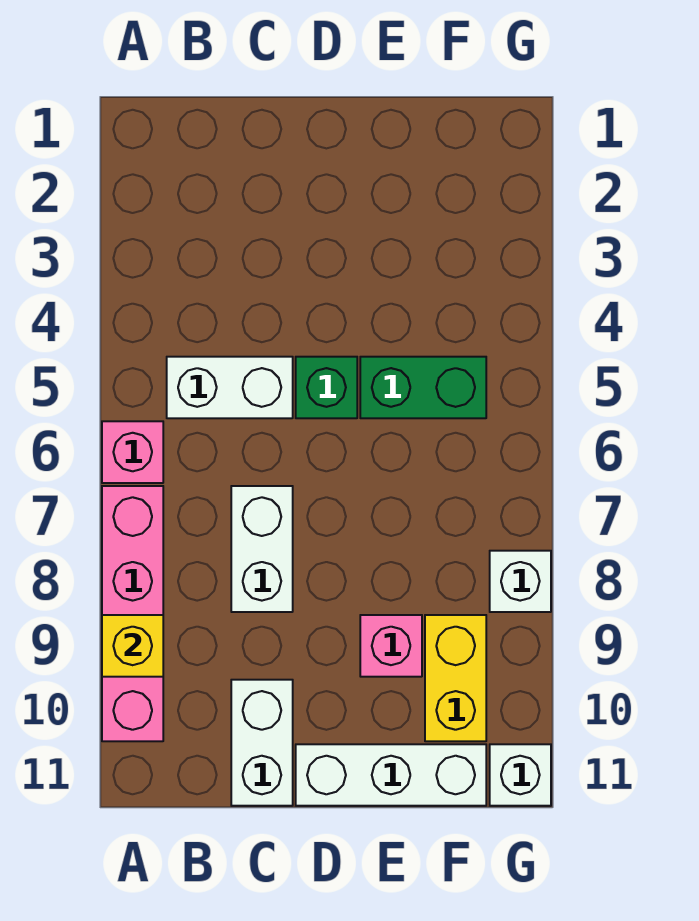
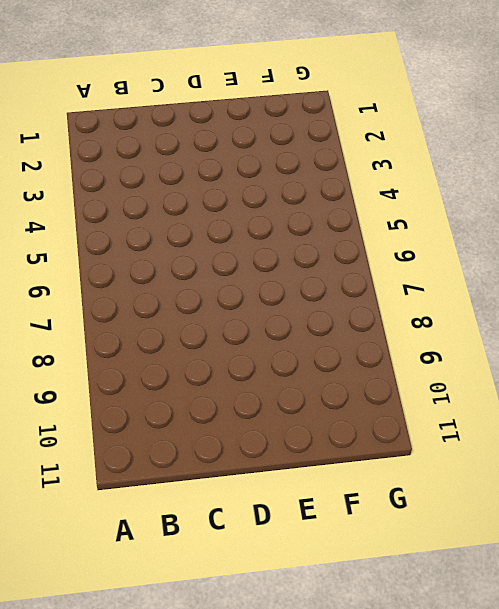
none -> pink brick A6 level 1
none -> pink brick A7:A10 level 1
none -> white brick B5:C5 level 1

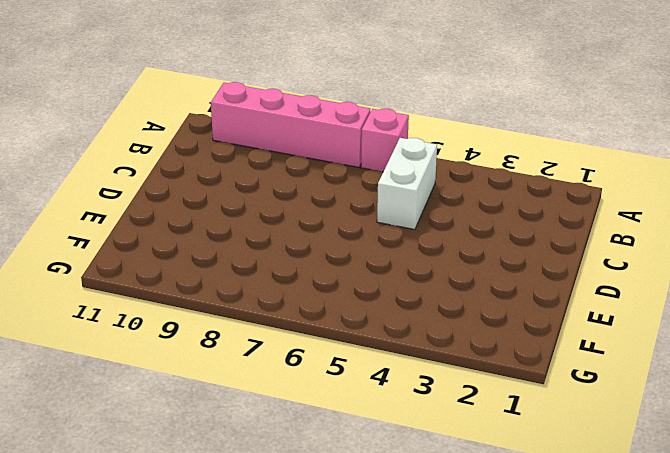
none -> white brick C7:C8 level 1
none -> white brick C10:C11 level 1
none -> green brick D5 level 1

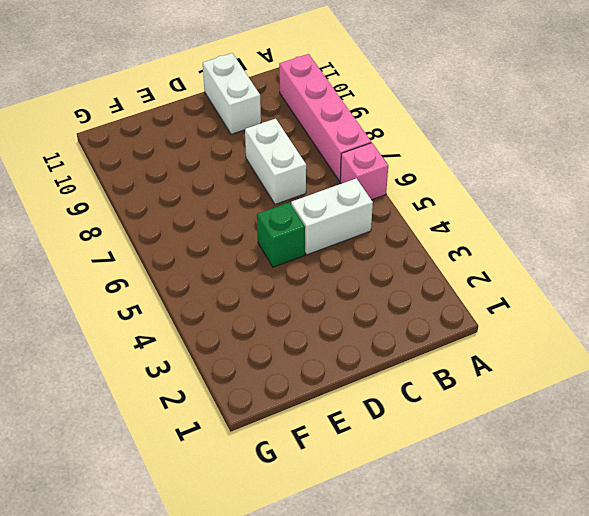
none -> white brick D11:F11 level 1
none -> green brick E5:F5 level 1
none -> pink brick E9 level 1

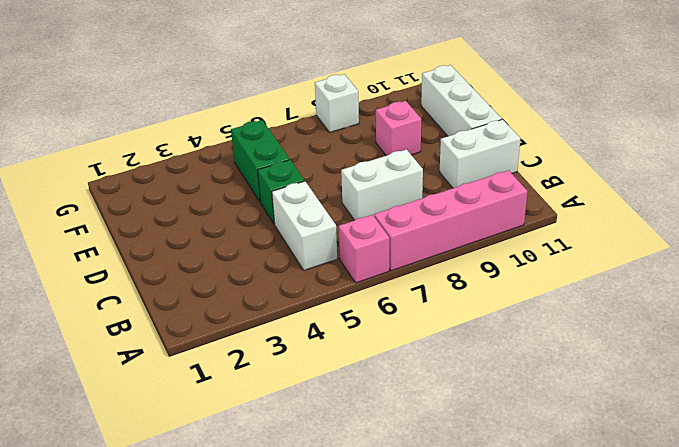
none -> yellow brick F9:F10 level 1
none -> white brick G11 level 1
none -> yellow brick A9 level 2

